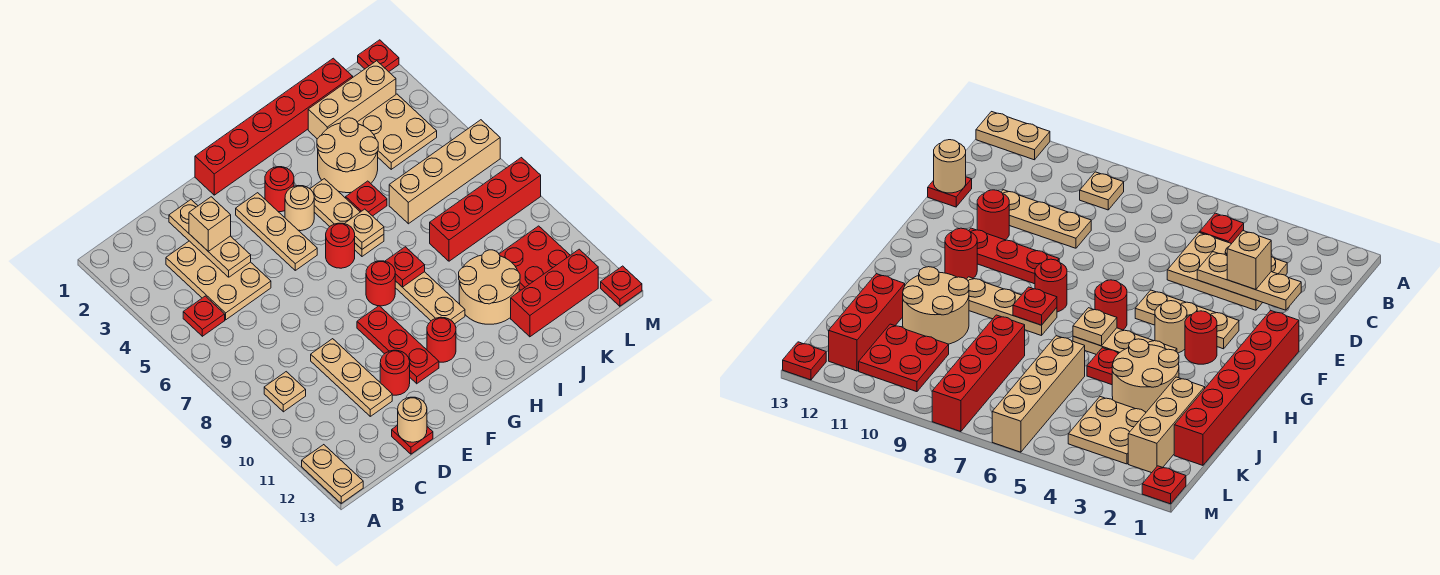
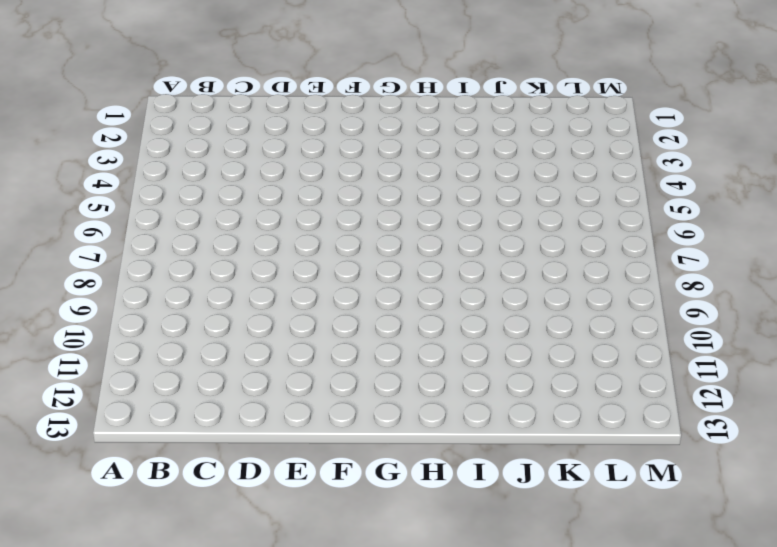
none -> tan plate A12:A13 level 1
none -> red plate B5 level 1
none -> tan plate B9 level 1
none -> tan plate C3:D5 level 1

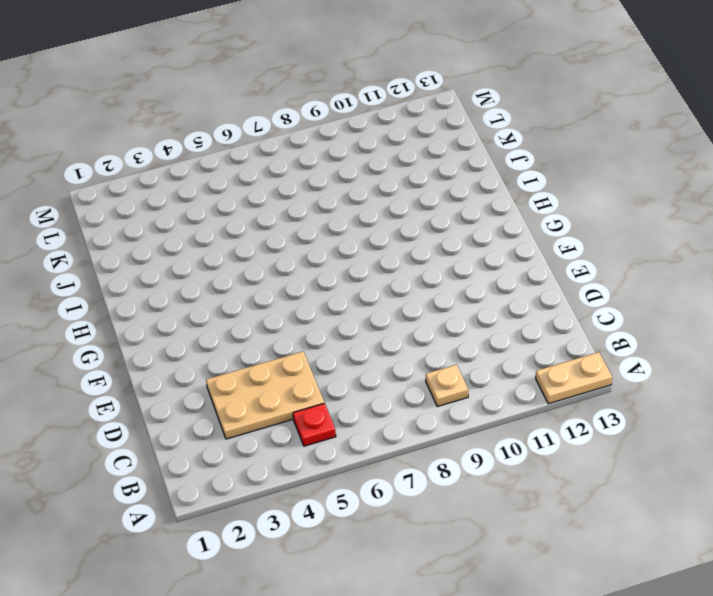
none -> tan plate D9:D11 level 1
none -> red plate D13 level 1
none -> red round brick E11 level 1
none -> red brick F1:K1 level 1

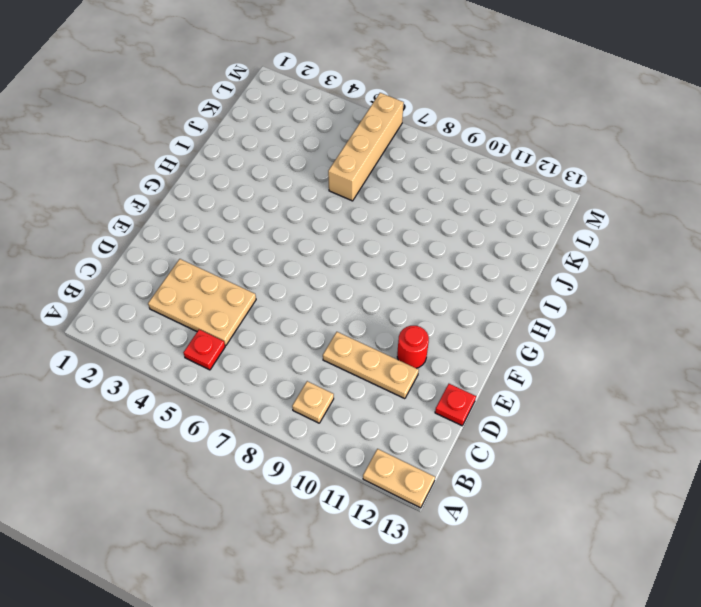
none -> red brick F1:K1 level 1
none -> tan plate F3:F5 level 1
none -> red plate F9:F11 level 1
none -> red round brick G3 level 1

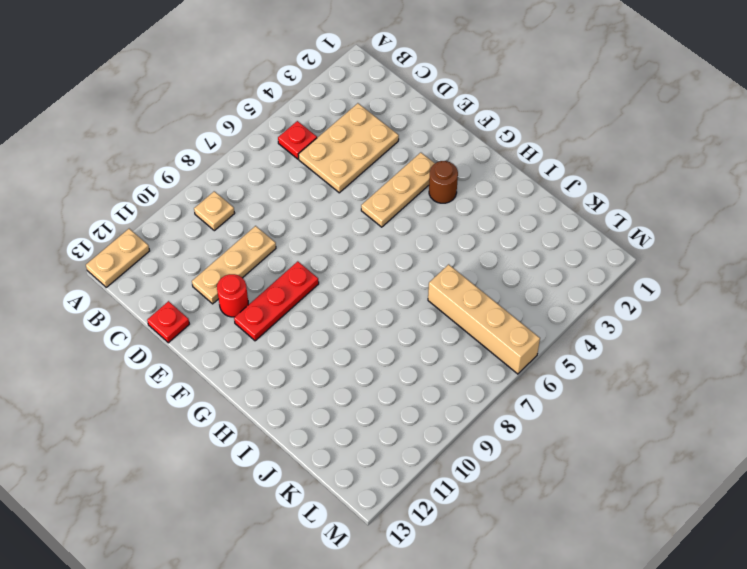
brown round brick G3 level 1 -> red round brick G3 level 1
none -> red brick F1:K1 level 1
none -> tan round brick G4 level 1
none -> red round brick G6 level 1
none -> red round brick G8 level 1

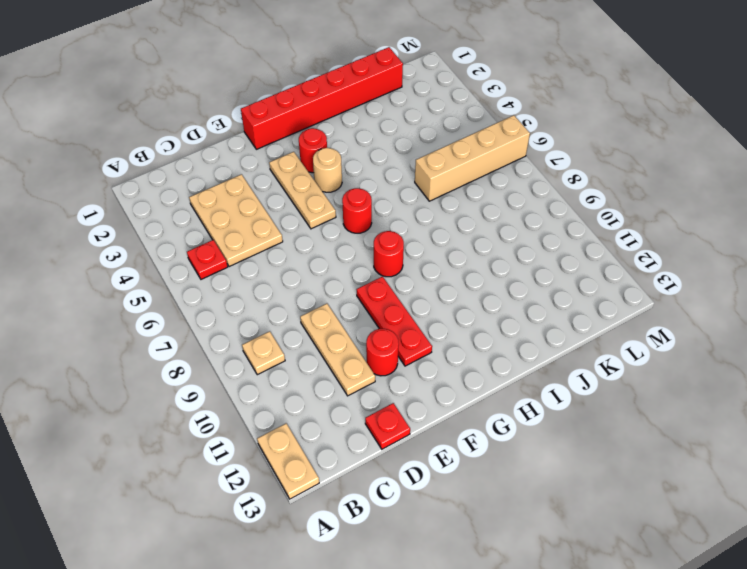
none -> red round brick G11 level 1
none -> tan plate H4:H6 level 1
none -> tan plate H8:H10 level 1
none -> tan round brick I3:J4 level 1

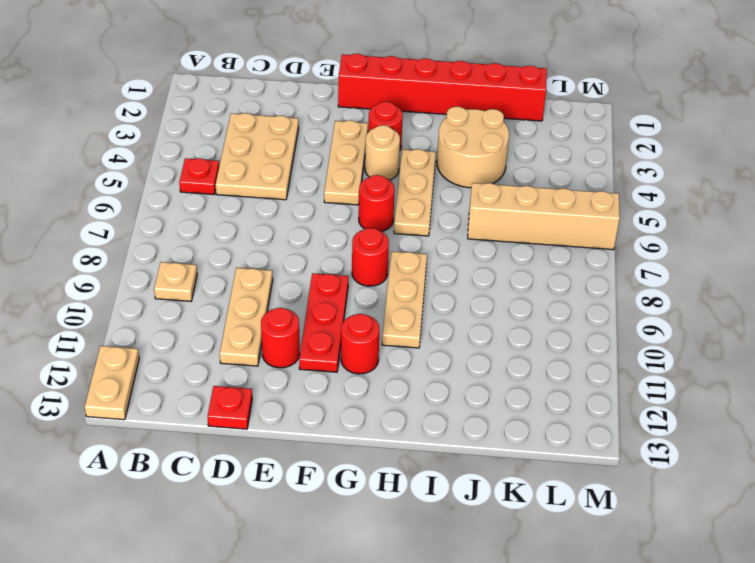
none -> red plate I5 level 1
none -> tan round brick I10:J11 level 1
none -> tan brick J2:L2 level 1
none -> red brick J8:M8 level 1

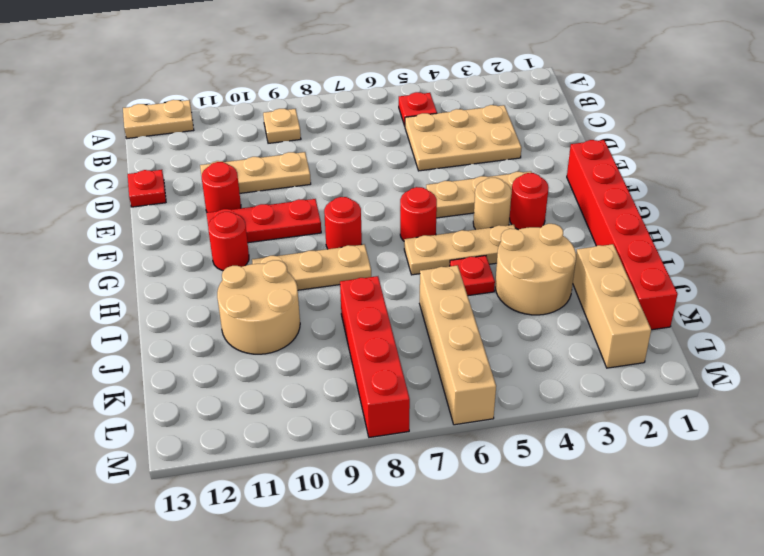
none -> red brick J12:L12 level 1
none -> tan plate K3:L4 level 1
none -> red plate K10:L11 level 1
none -> red plate M1 level 1

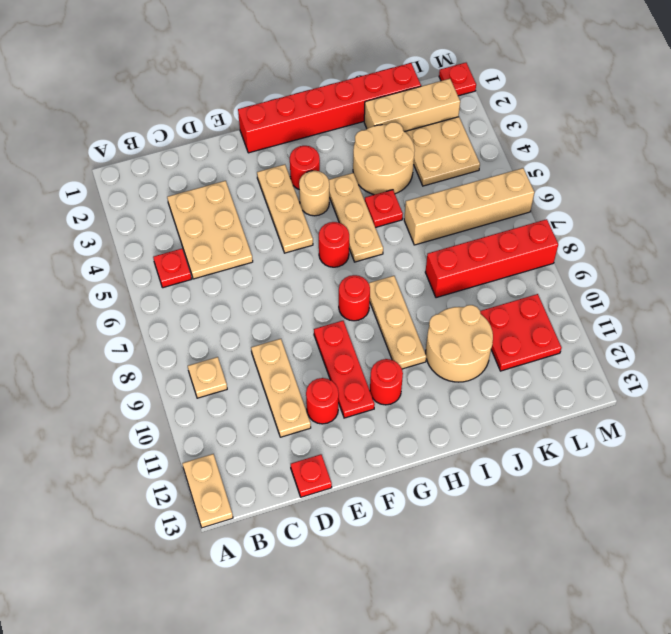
none -> red brick J12:L12 level 1
none -> red plate M13 level 1
none -> tan plate D2:D4 level 2
none -> tan round brick D13 level 2

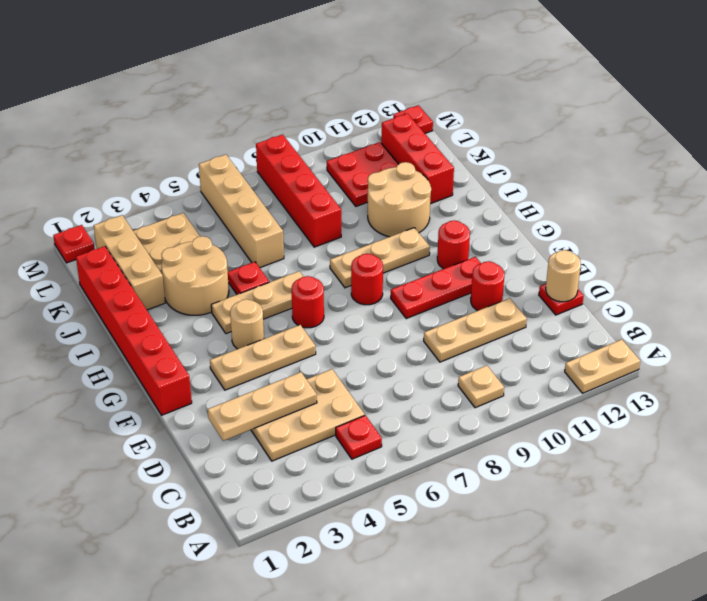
none -> red round brick G3 level 1
none -> tan plate H6 level 2
none -> red plate H8 level 2
none -> tan brick D3 level 3

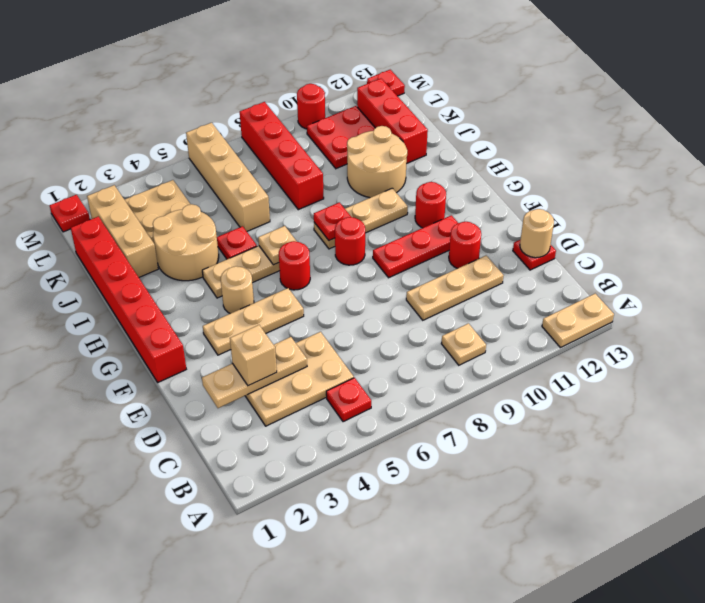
red round brick M10 level 1 -> red round brick G3 level 1

